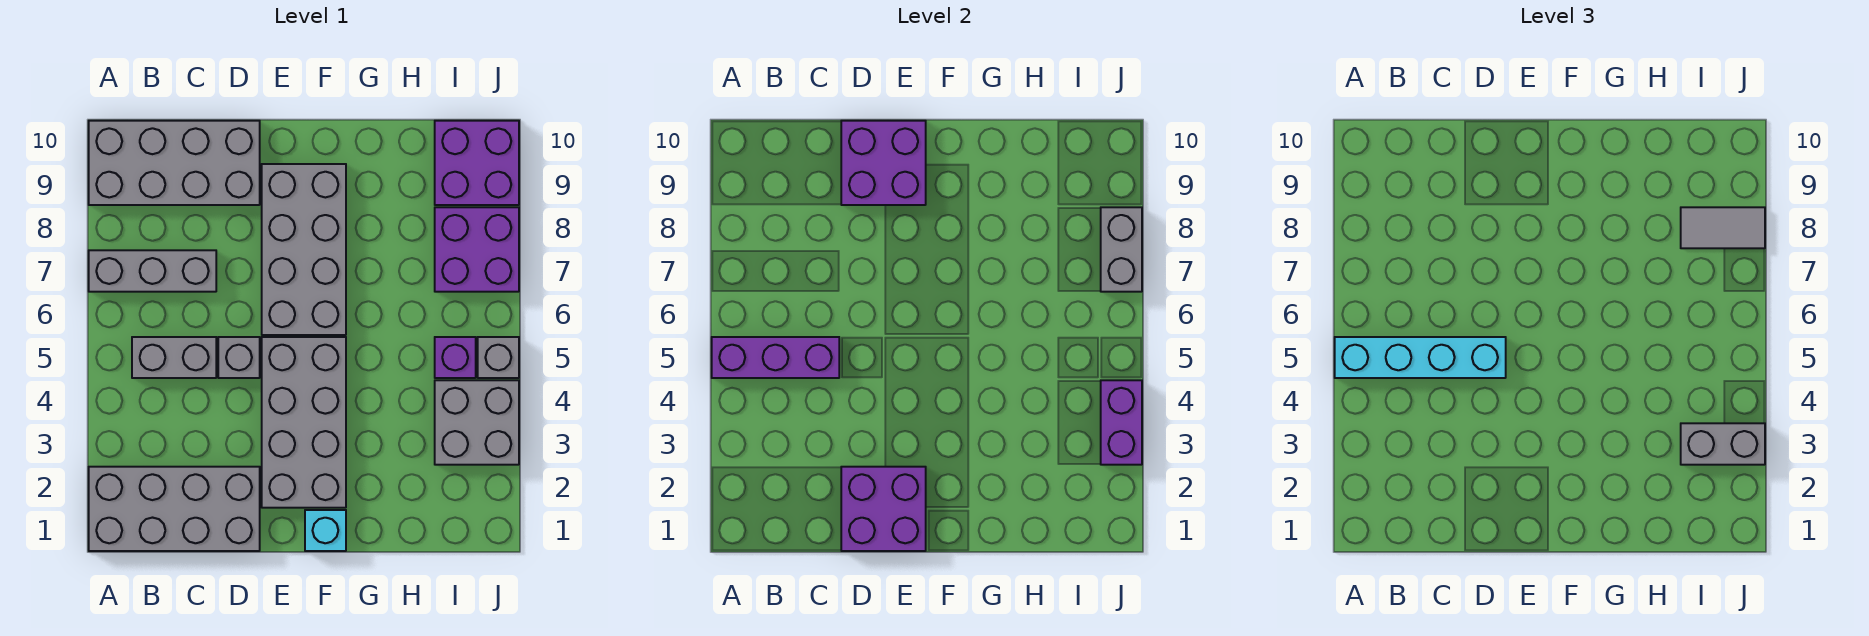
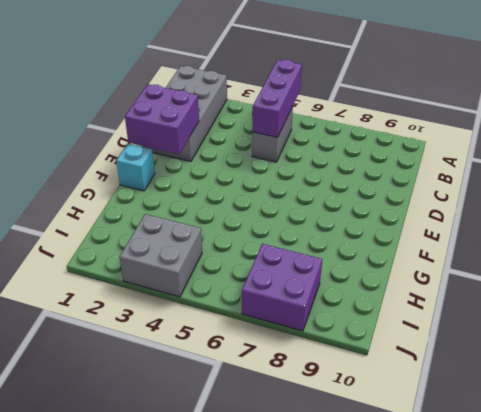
none -> grey brick A7:C7 level 1
none -> grey brick A9:D10 level 1
none -> grey brick D5 level 1

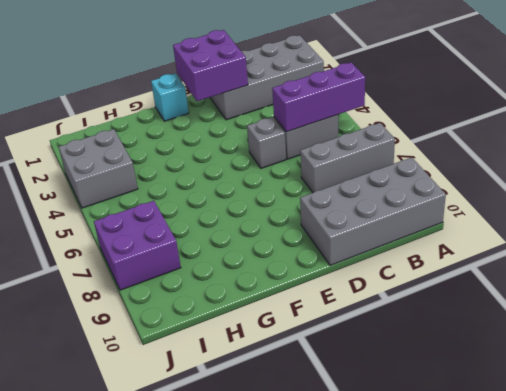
none -> grey brick E2:F5 level 1
none -> grey brick E6:F9 level 1
none -> purple brick I5 level 1

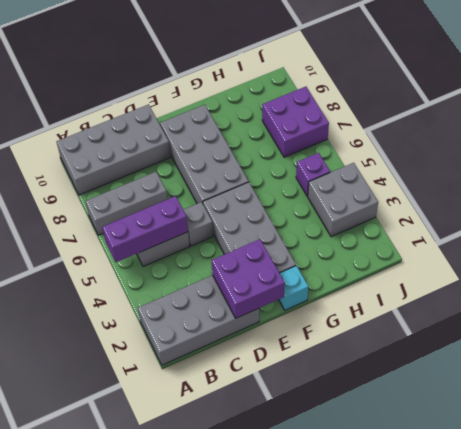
none -> purple brick I9:J10 level 1
none -> grey brick J5 level 1
none -> purple brick D9:E10 level 2

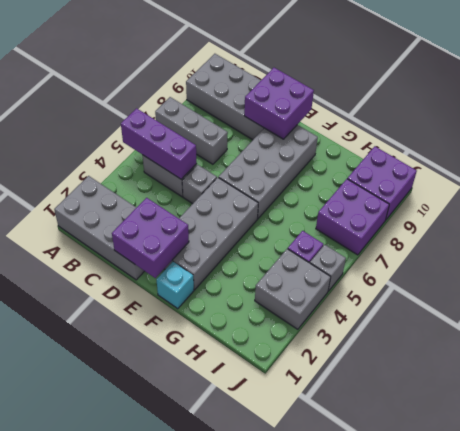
none -> purple brick J3:J4 level 2
none -> grey brick J7:J8 level 2
none -> cyan brick A5:D5 level 3

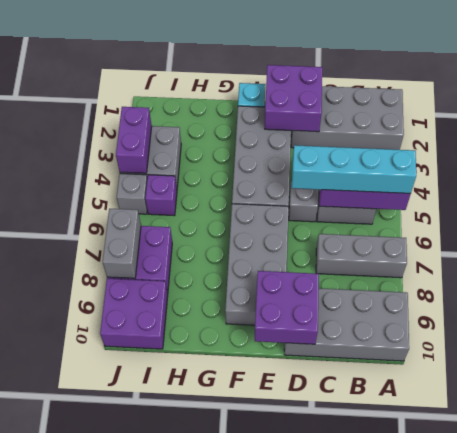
none -> grey brick I3:J3 level 3
none -> grey tile I8:J8 level 3

